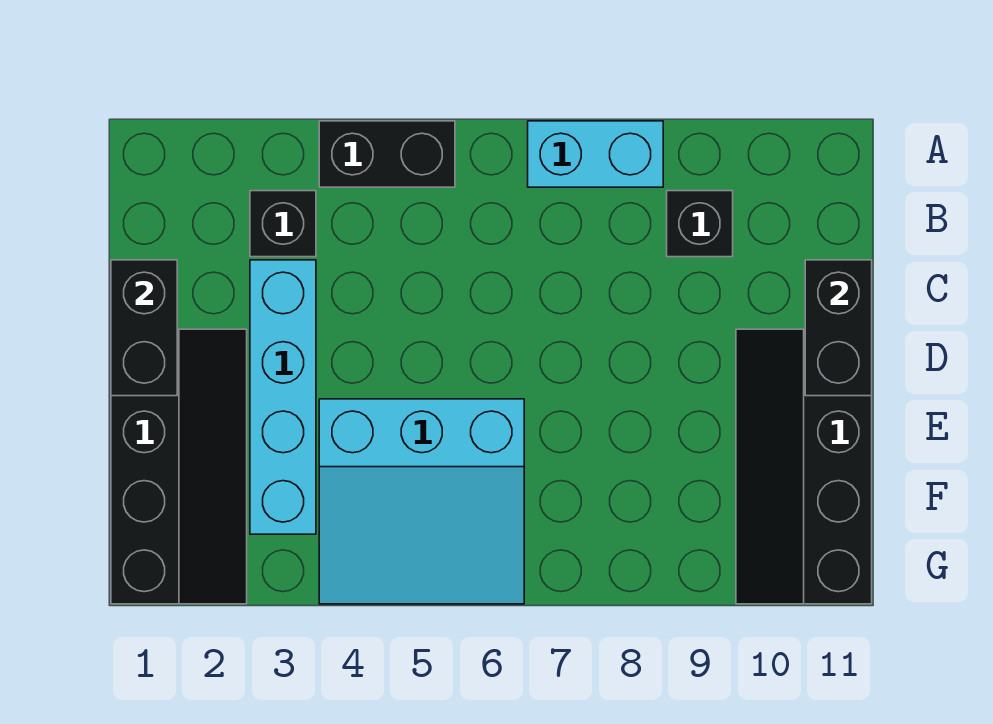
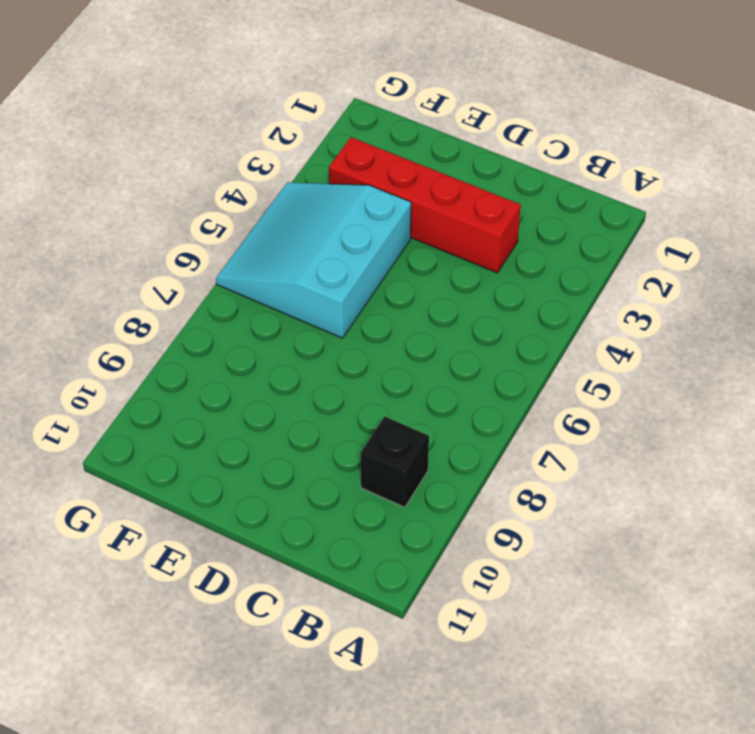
red brick C3:F3 level 1 -> cyan brick C3:F3 level 1
none -> black brick A4:A5 level 1
none -> cyan brick A7:A8 level 1

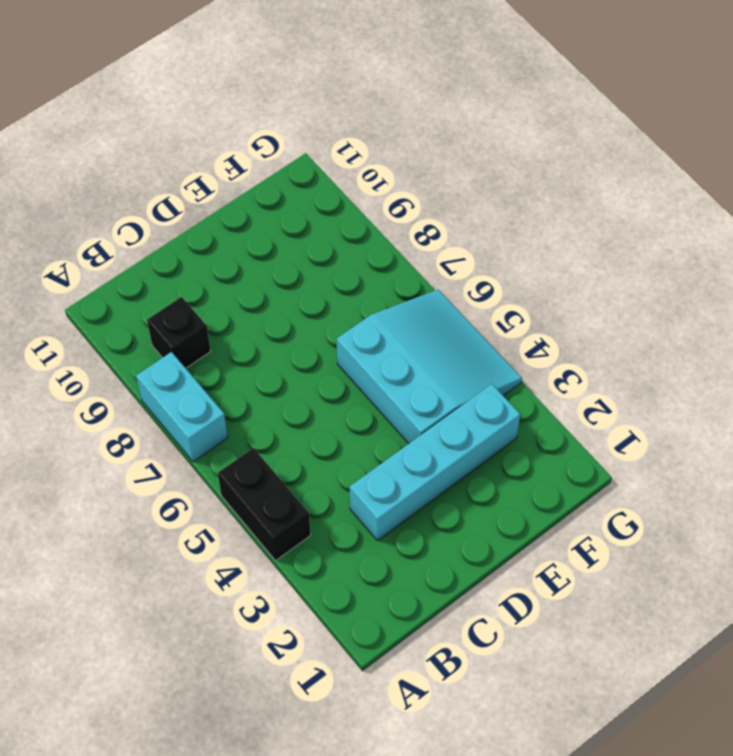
none -> black brick B3 level 1
none -> black slope D1:G2 level 1 top 1

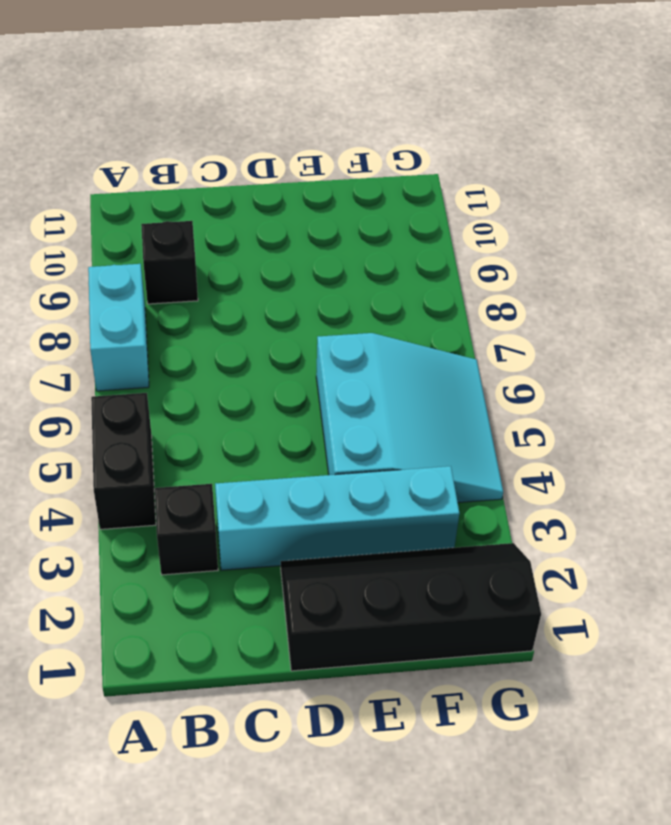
none -> black slope D10:G11 level 1 top 11
none -> black brick C1:D1 level 2

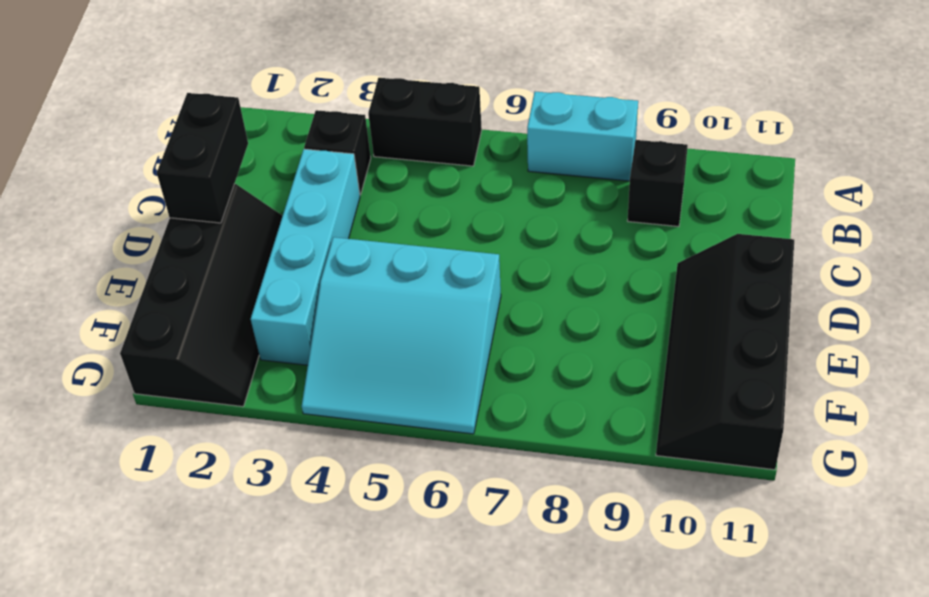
none -> black brick C11:D11 level 2

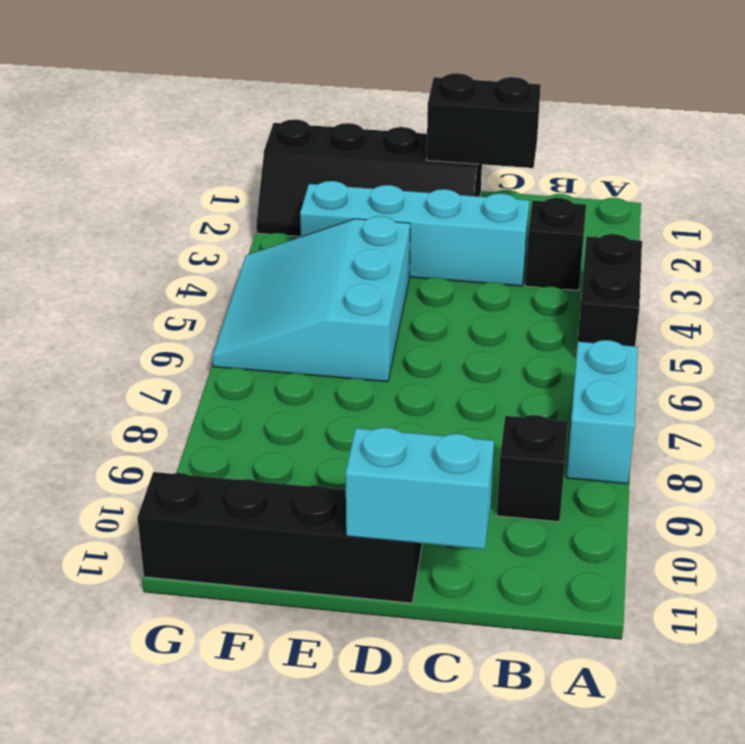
cyan brick C11:D11 level 2 -> black brick C11:D11 level 2

